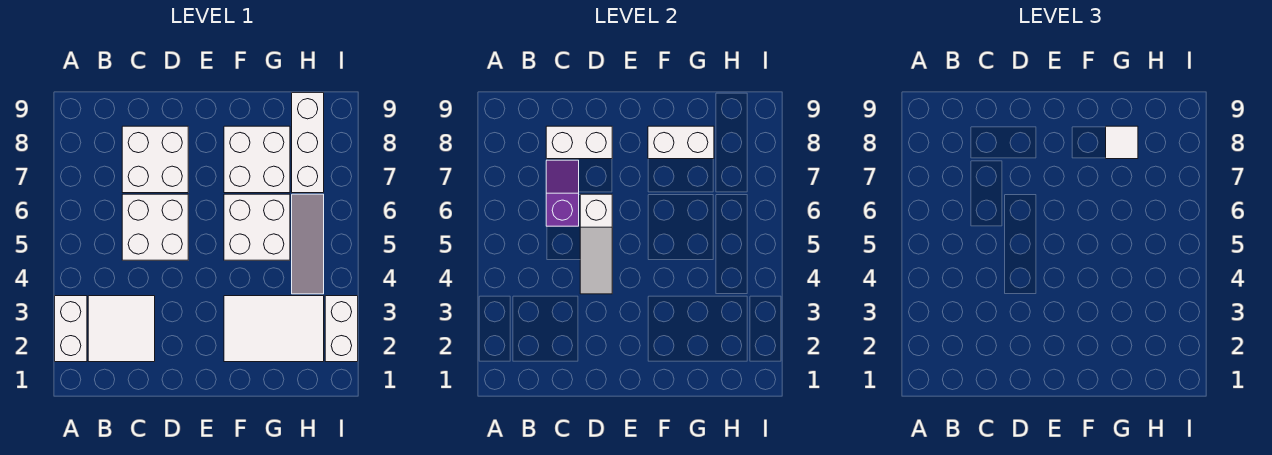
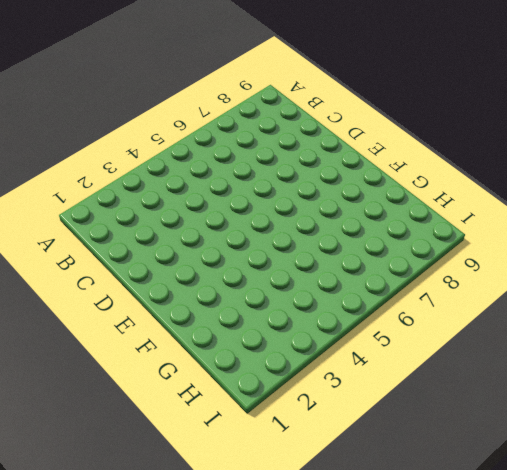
none -> white brick A2:A3 level 1
none -> white tile B2:C3 level 1
none -> white brick C5:D6 level 1

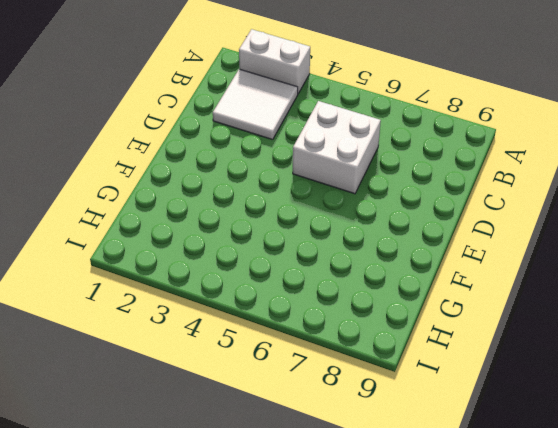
none -> white brick C7:D8 level 1
none -> white tile F2:H3 level 1
none -> white brick F5:G6 level 1

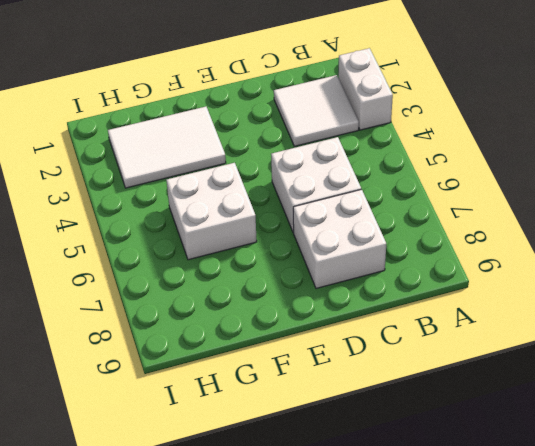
none -> white brick F7:G8 level 1
none -> grey tile H4:H6 level 1
none -> white brick H7:H9 level 1

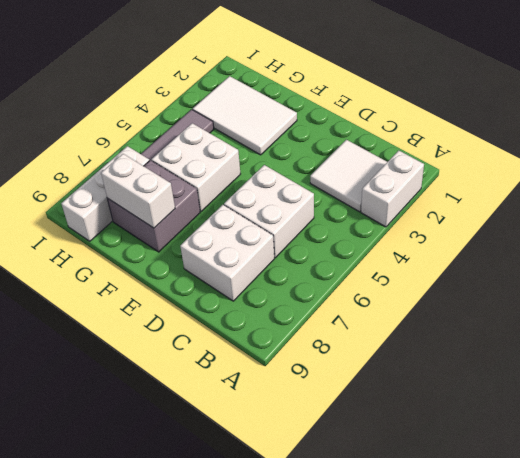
grey brick F7:G8 level 1 -> white brick F7:G8 level 1
none -> white brick I2:I3 level 1
none -> purple slope C6:C7 level 2 top 6
none -> white brick C8:D8 level 2

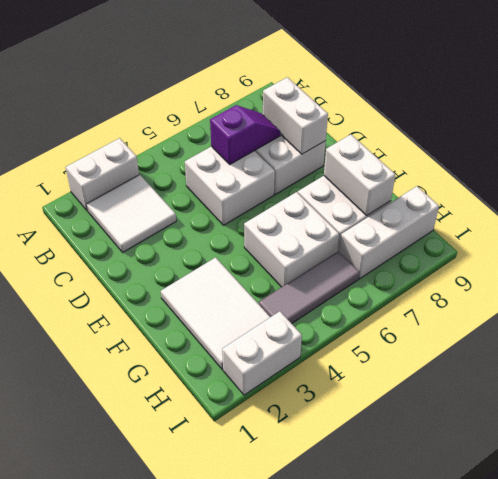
none -> white slope D4:D6 level 2 top 6
none -> white tile G8 level 3

